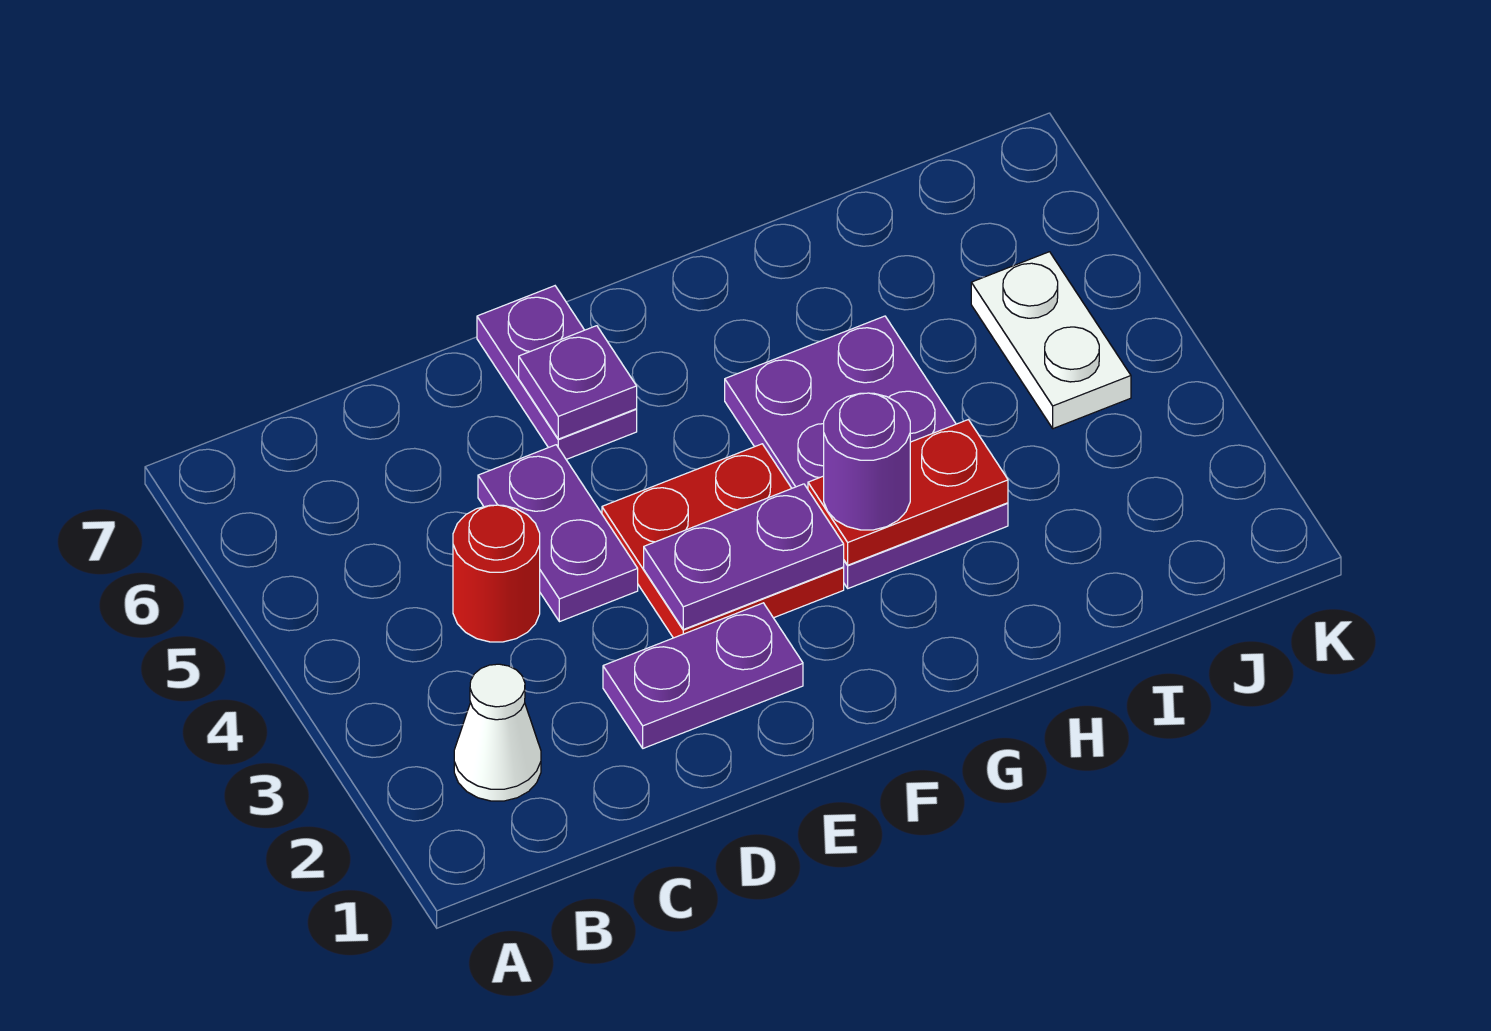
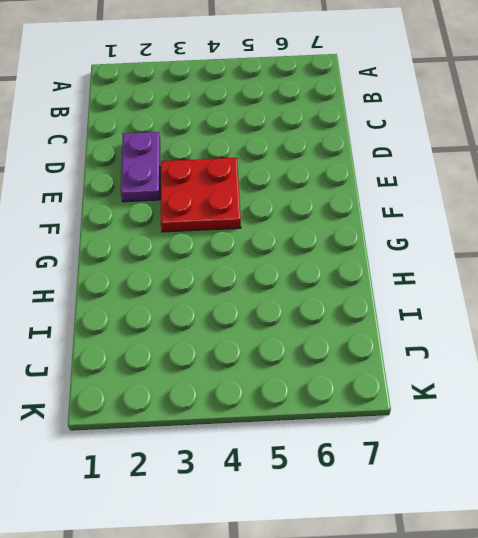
none -> white cone B2 level 1
none -> red round brick C4 level 1
none -> purple plate D4:D5 level 1

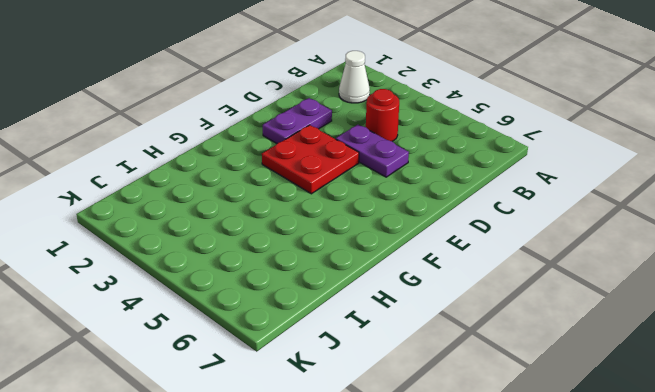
none -> purple plate E6:E7 level 1
none -> purple plate G3:H5 level 1
none -> white plate J4:J5 level 1

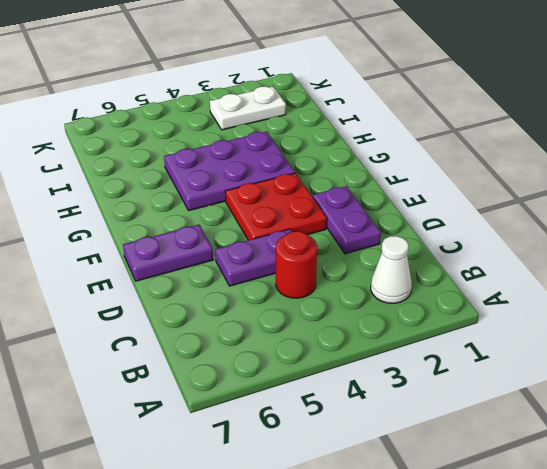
white plate J2:J3 level 1 -> white plate J4:J5 level 1
none -> purple plate E3:F3 level 2
none -> purple plate E6 level 2
none -> red plate G3:H3 level 2

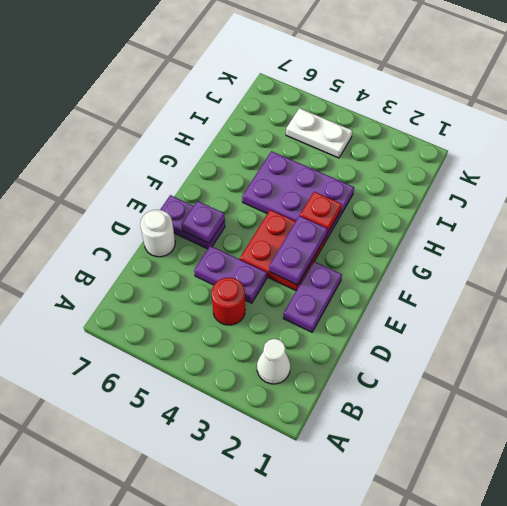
white round brick D7 level 1 -> none
red plate G3 level 2 -> red plate G3:H3 level 2
none -> purple round brick G3 level 3

